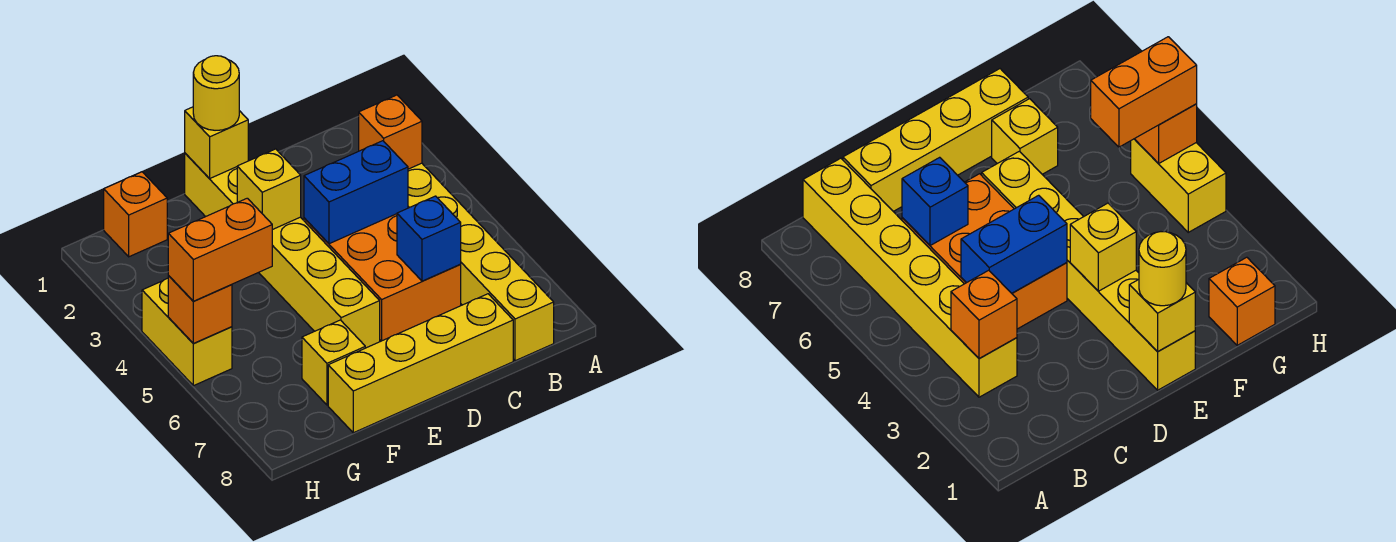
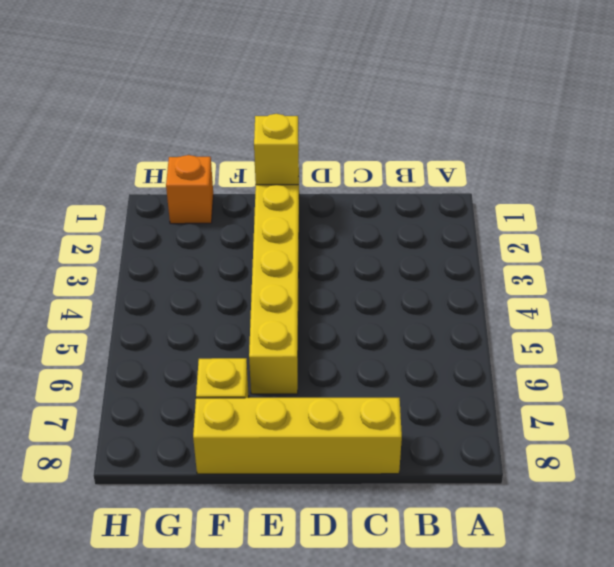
none -> yellow brick B3:B8 level 1
none -> orange brick C4:D6 level 1
none -> yellow brick H4:H5 level 1

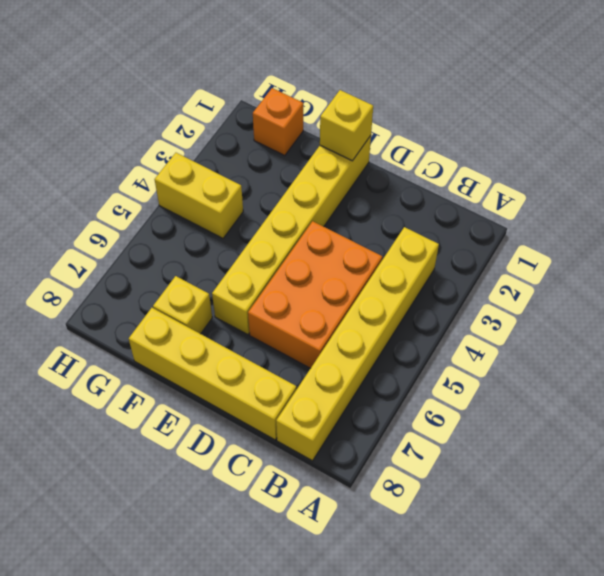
yellow brick G4:H4 level 1 -> yellow brick H4:H5 level 1
none -> orange brick B3 level 2
none -> blue brick C4:D4 level 2
none -> blue brick C6 level 2

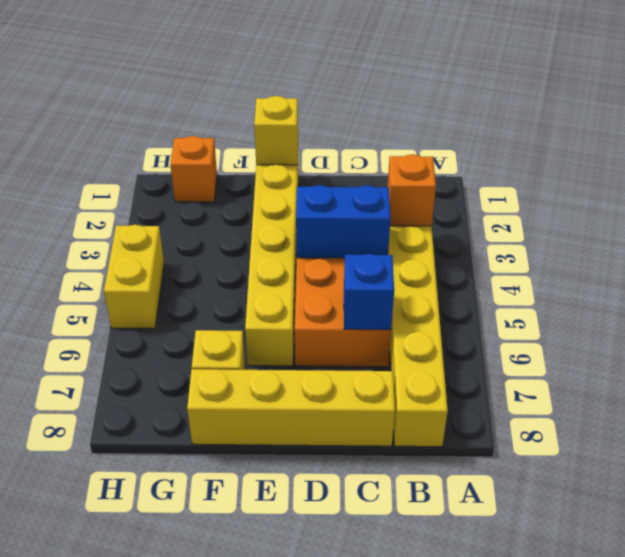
none -> yellow brick E3 level 2
none -> orange brick H5 level 2
none -> yellow round brick E1 level 3

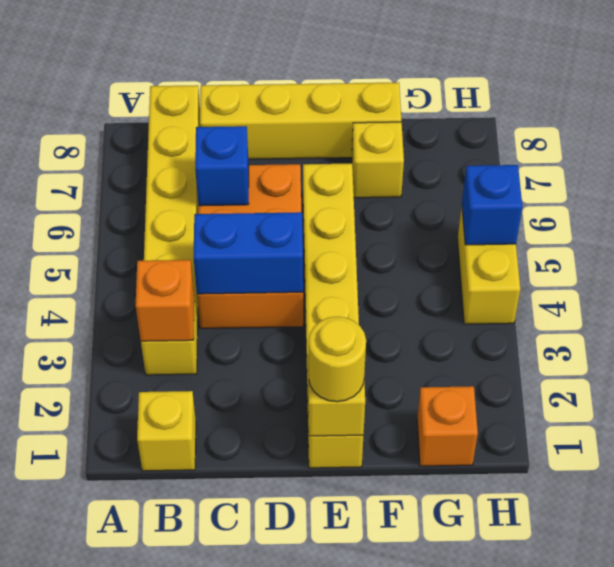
yellow brick B1 level 1 -> yellow brick E3 level 2
blue brick H5 level 2 -> orange brick H5 level 2
none -> orange brick G5:H5 level 3

